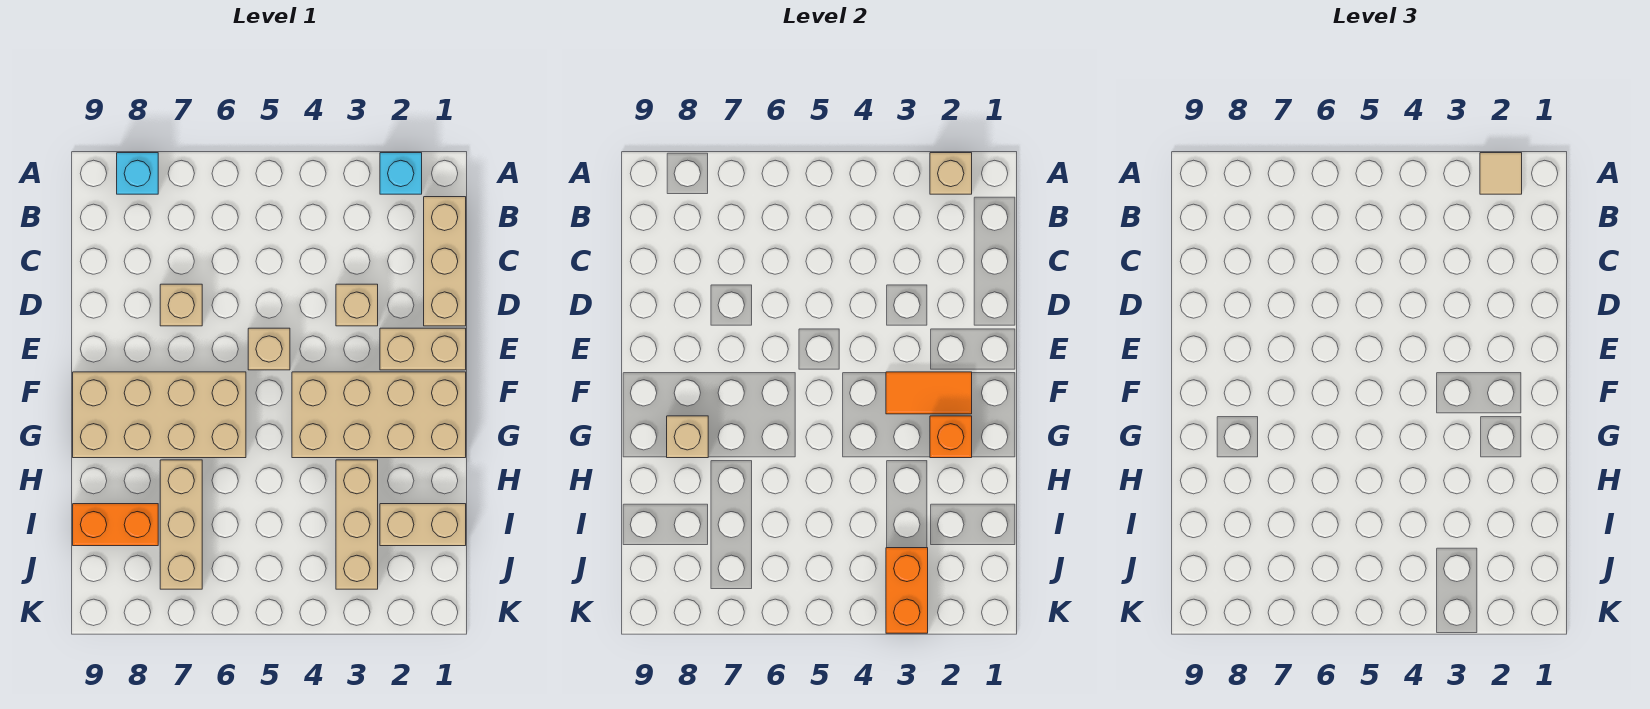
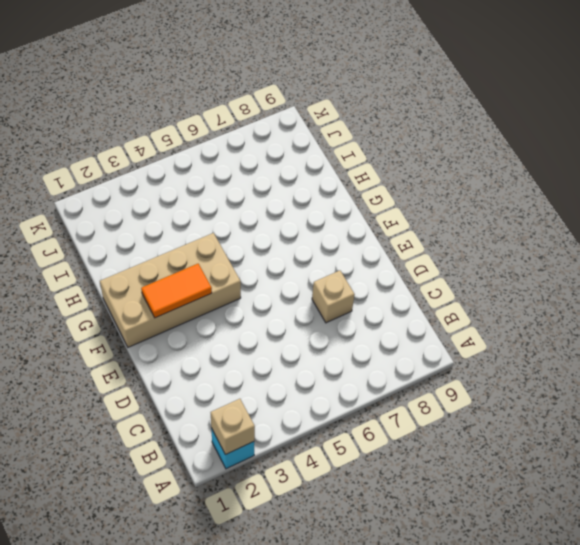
none -> cyan brick A8 level 1
none -> tan brick B1:D1 level 1
none -> tan brick D3 level 1

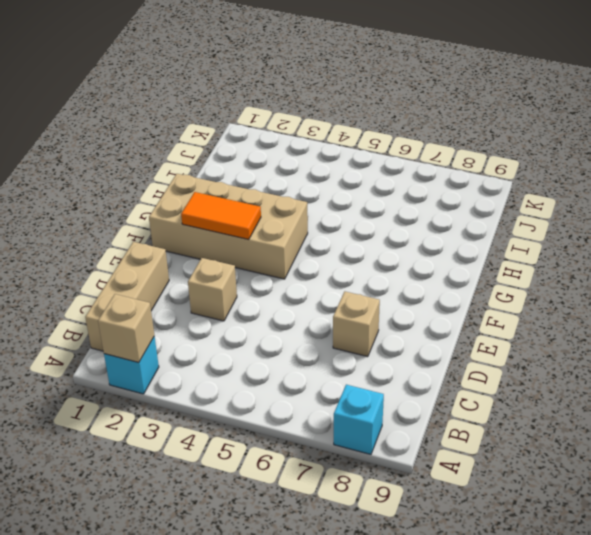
none -> tan brick E1:E2 level 1
none -> tan brick E5 level 1
none -> tan brick F6:G9 level 1

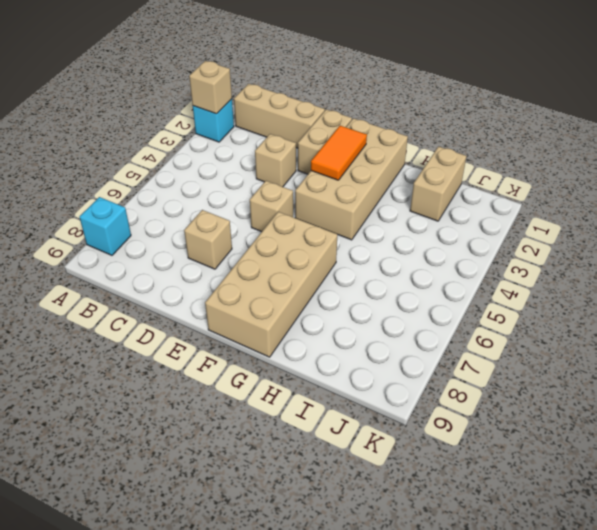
none -> tan brick H3:J3 level 1
none -> tan brick H7:J7 level 1
none -> orange brick I8:I9 level 1

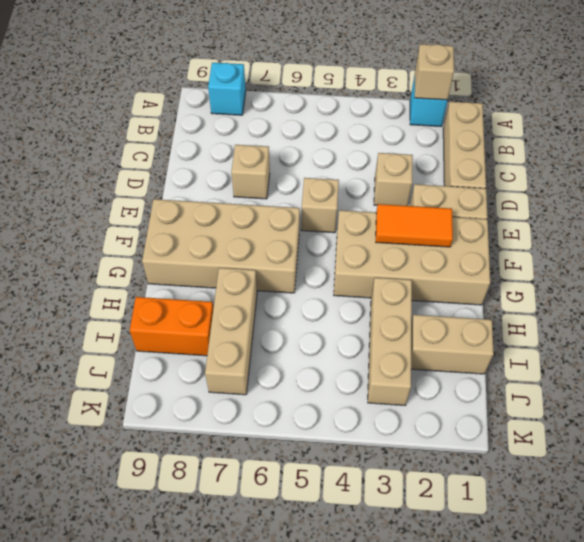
none -> orange brick G2 level 2
none -> tan brick G8 level 2
none -> orange brick J3:K3 level 2

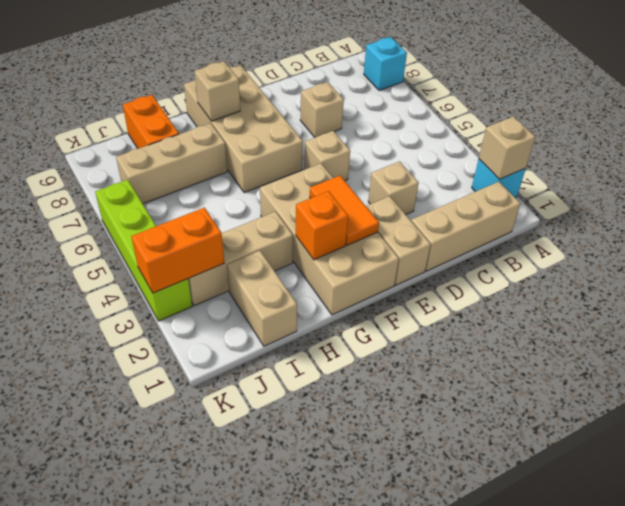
lime brick K3:K6 level 1 -> none
none -> tan tile A2 level 3

